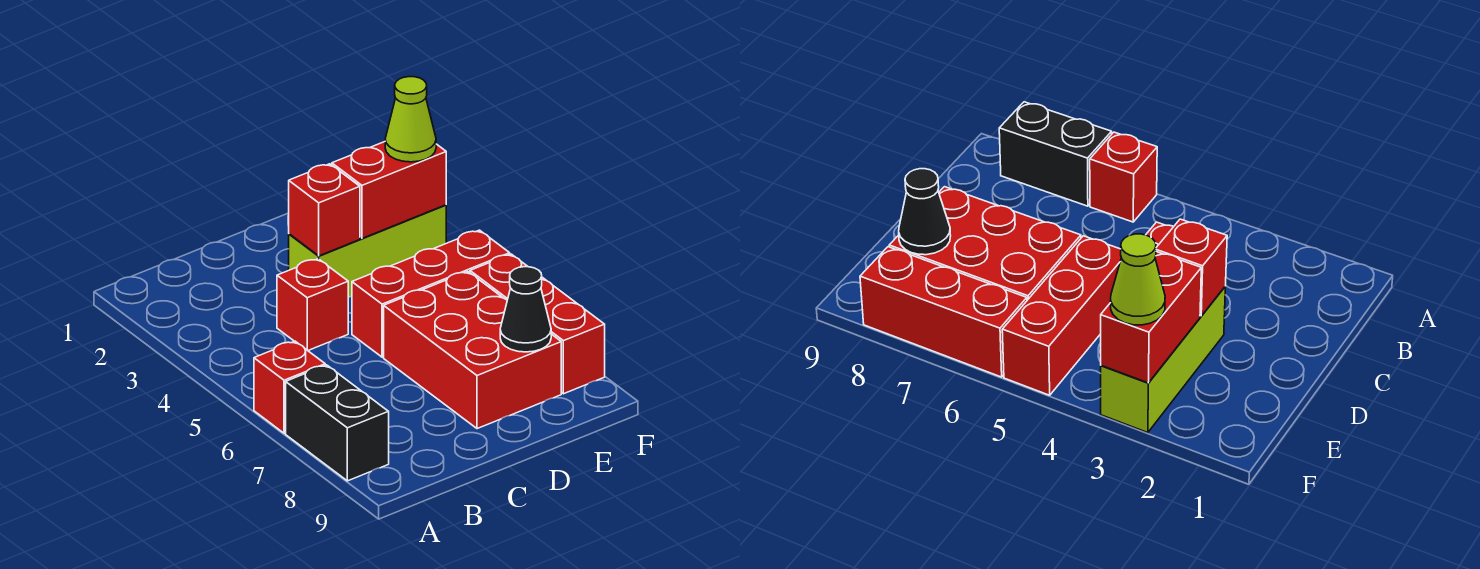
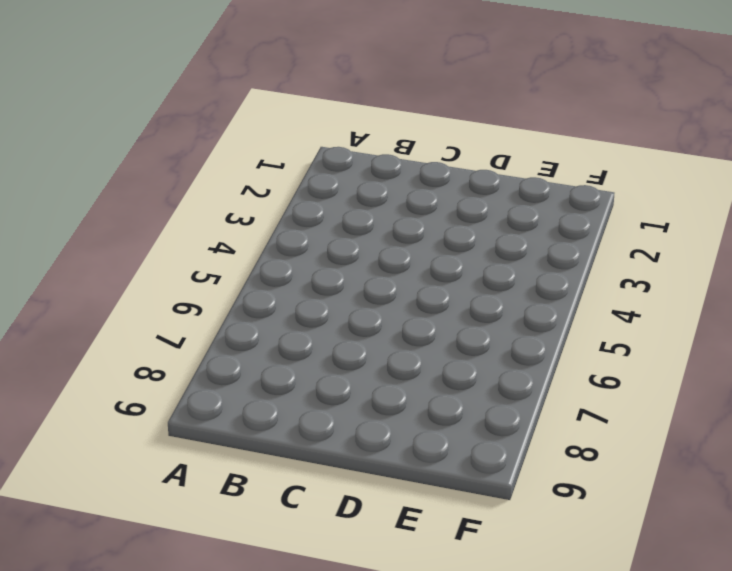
none -> red brick A6 level 1
none -> black brick A7:A8 level 1

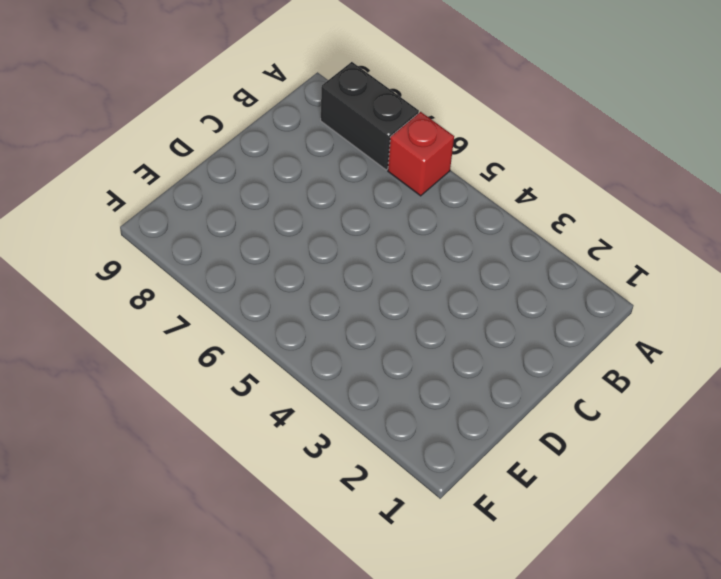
none -> red brick C4 level 1
none -> lime brick D3:F3 level 1

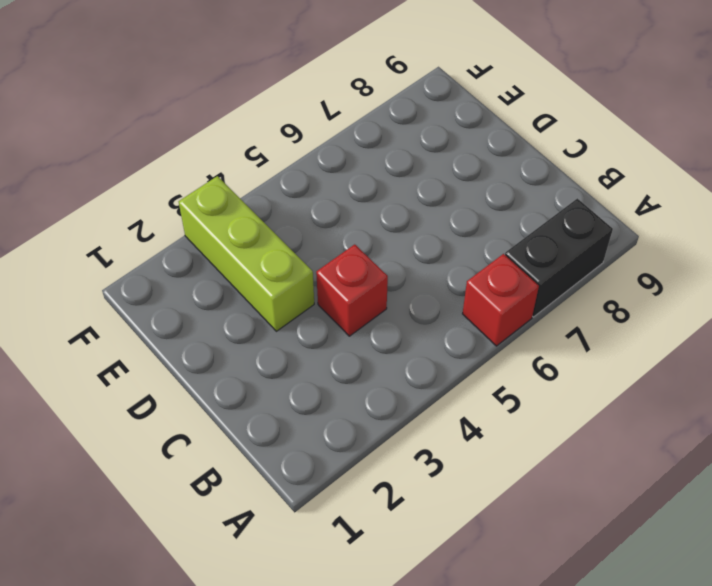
none -> red brick D5:F5 level 1
none -> red brick D6:E8 level 1

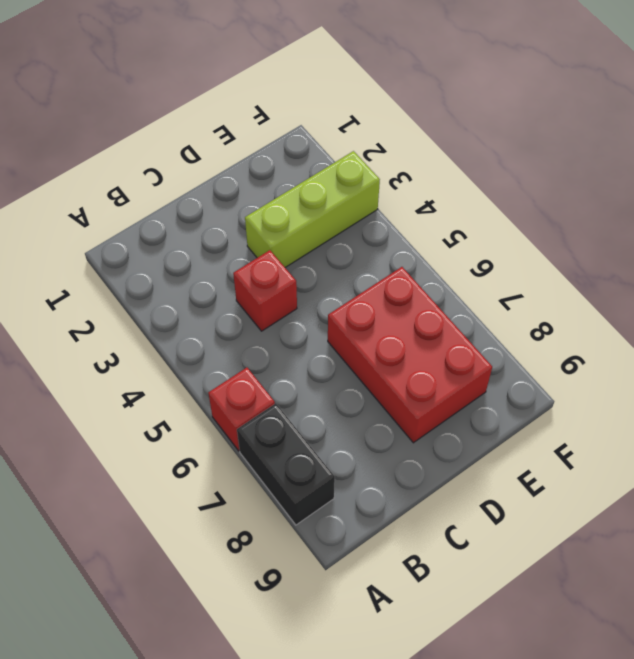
none -> red brick D5:F5 level 1
none -> red brick F6:F8 level 1

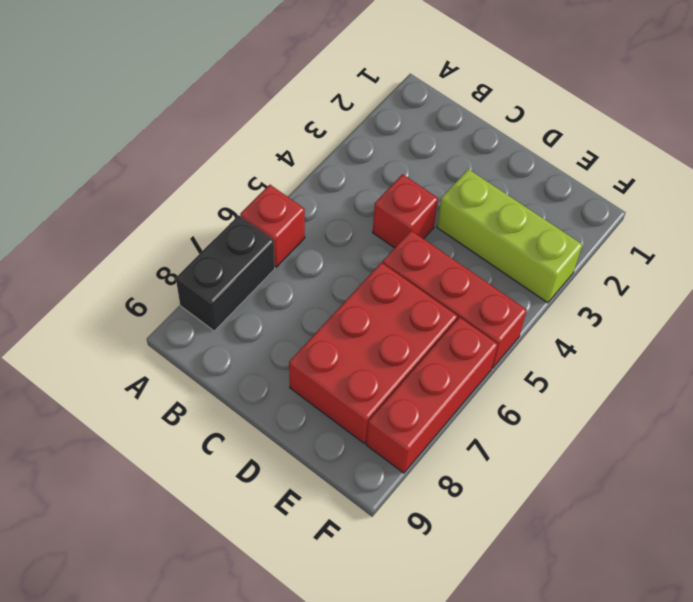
none -> red brick D3 level 2
none -> red brick E3:F3 level 2

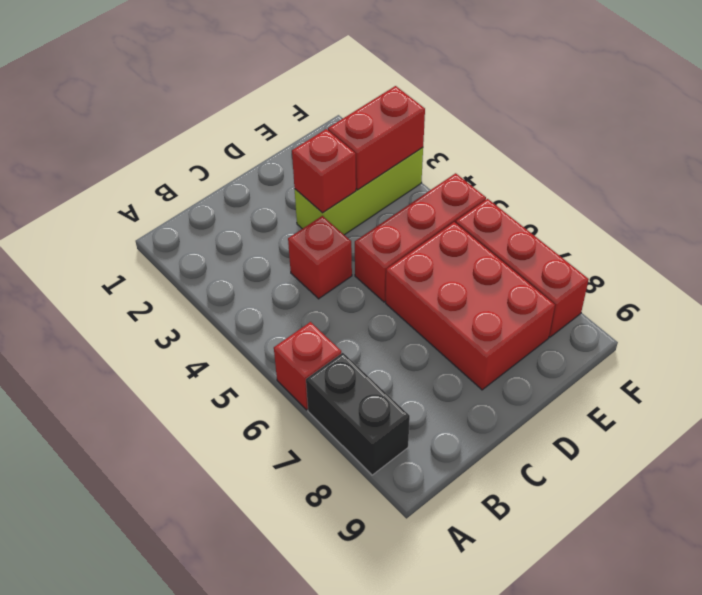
none -> black cone E8 level 2
none -> lime cone F3 level 3

